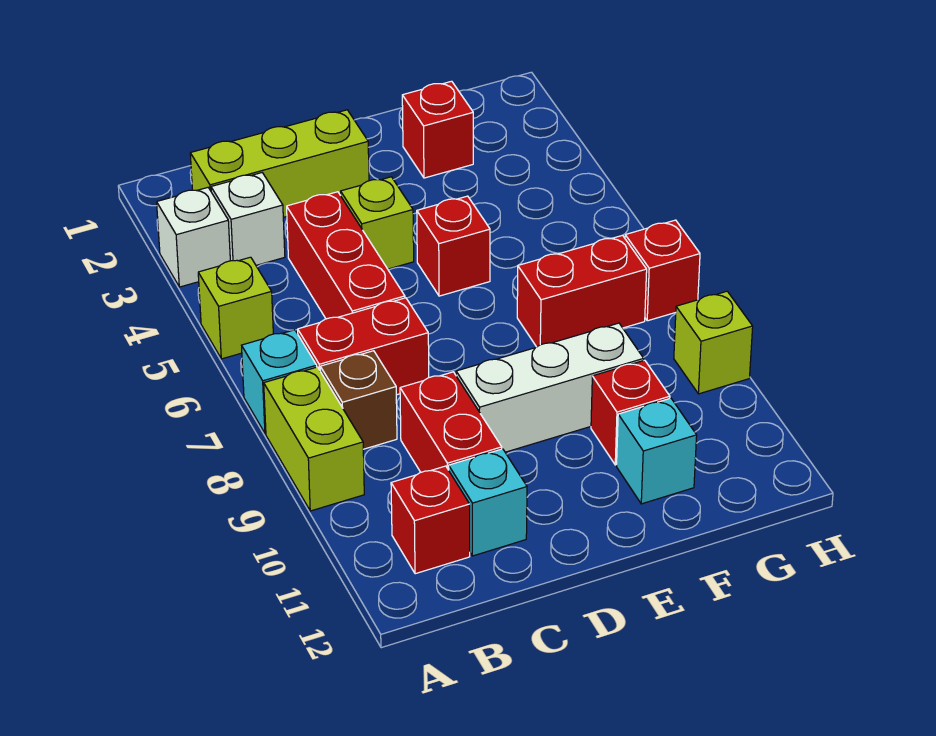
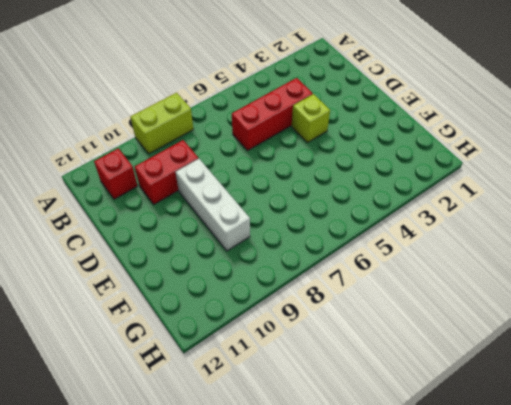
none -> white brick A3 level 1
none -> lime brick A5 level 1
none -> cyan brick A7 level 1

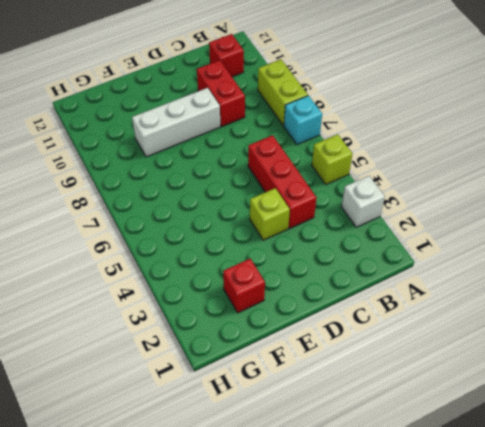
none -> lime brick B2:D2 level 1
none -> white brick B3 level 1
none -> red brick B7:C7 level 1

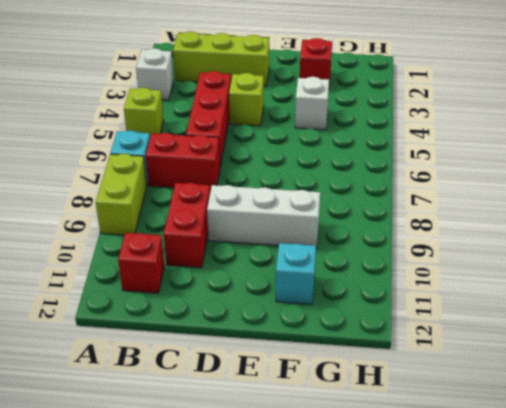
white brick F4 level 1 -> white brick B3 level 1
none -> brown brick B8 level 1
none -> cyan brick C11 level 1
none -> red brick E5 level 1

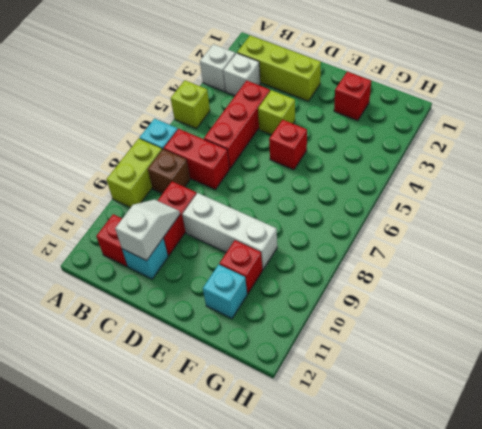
white slope C10:C11 level 2 top 11 -> none
none -> red brick F7:G7 level 1
none -> red brick H7 level 1
none -> lime brick H9 level 1

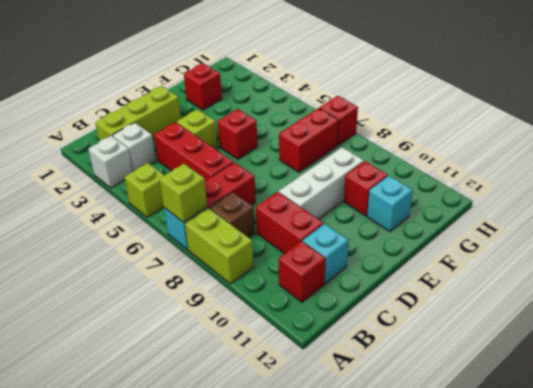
lime brick A7 level 2 -> lime brick H9 level 1

